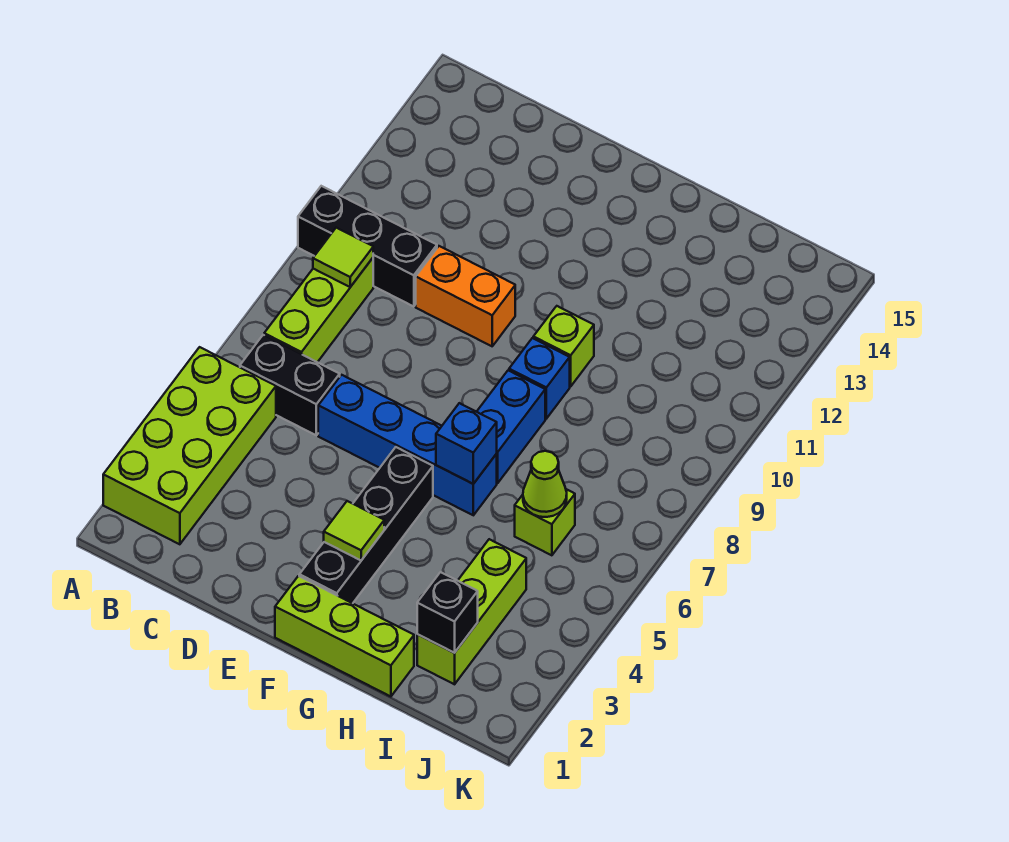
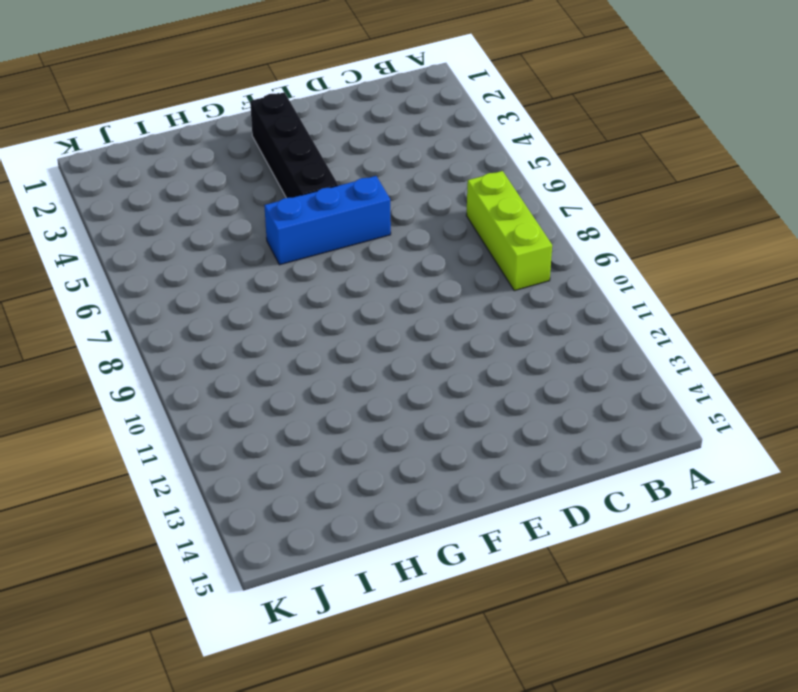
blue brick E6:G6 level 1 -> blue brick D6:G6 level 1
none -> lime brick A2:B5 level 1
none -> black brick A10:C10 level 1
none -> black brick B6:C6 level 1

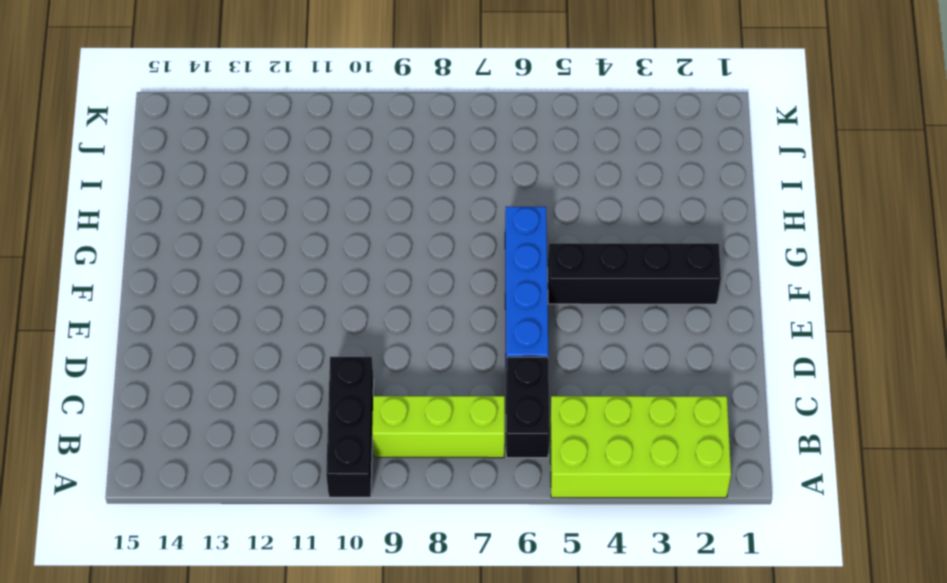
none -> orange brick D10:E10 level 1
none -> lime brick F1:H1 level 1
none -> blue brick G7:G8 level 1

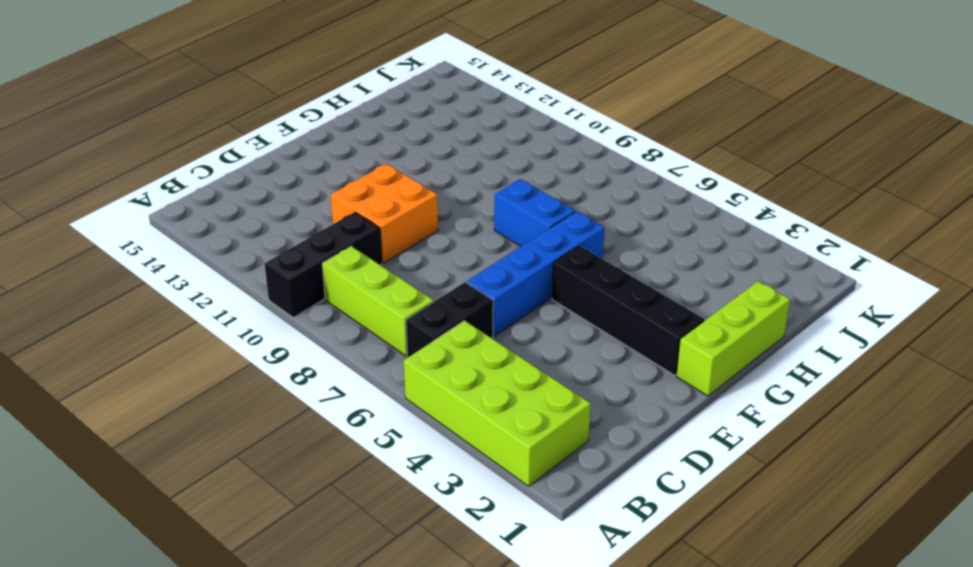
orange brick D10:E11 level 1 -> orange brick D10:E10 level 1
none -> blue brick G9 level 1
none -> lime brick G10 level 1
none -> lime brick I2:I4 level 1

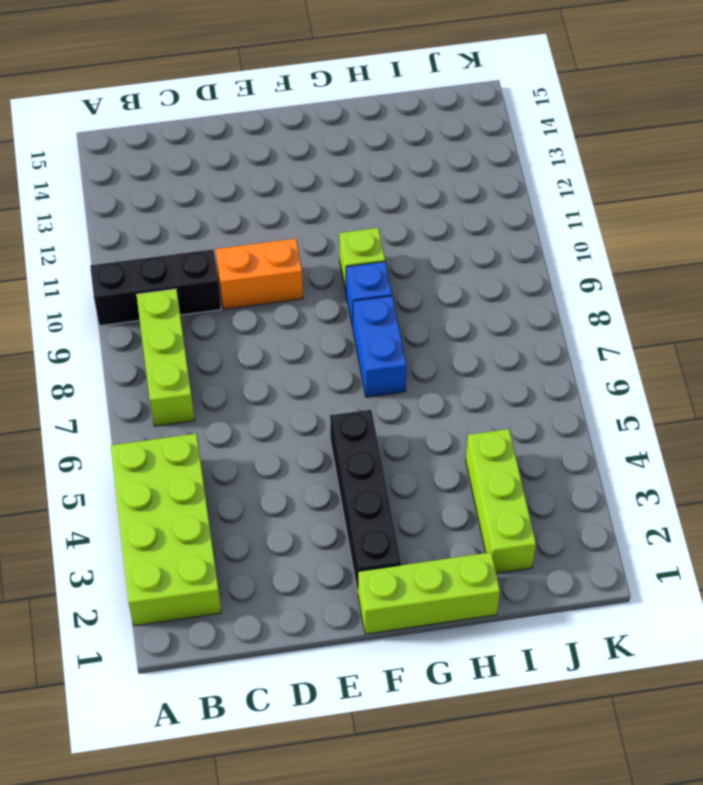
none -> black brick B6:C6 level 1
none -> blue brick D6:G6 level 1
none -> lime brick I6 level 1

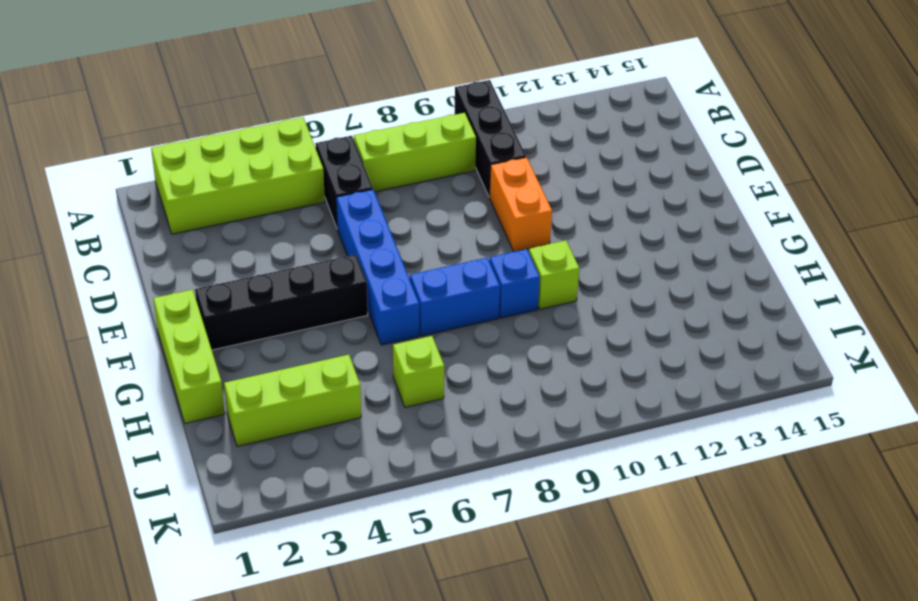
none -> lime tile B9 level 2
none -> lime tile F3 level 2
none -> blue brick G6 level 2

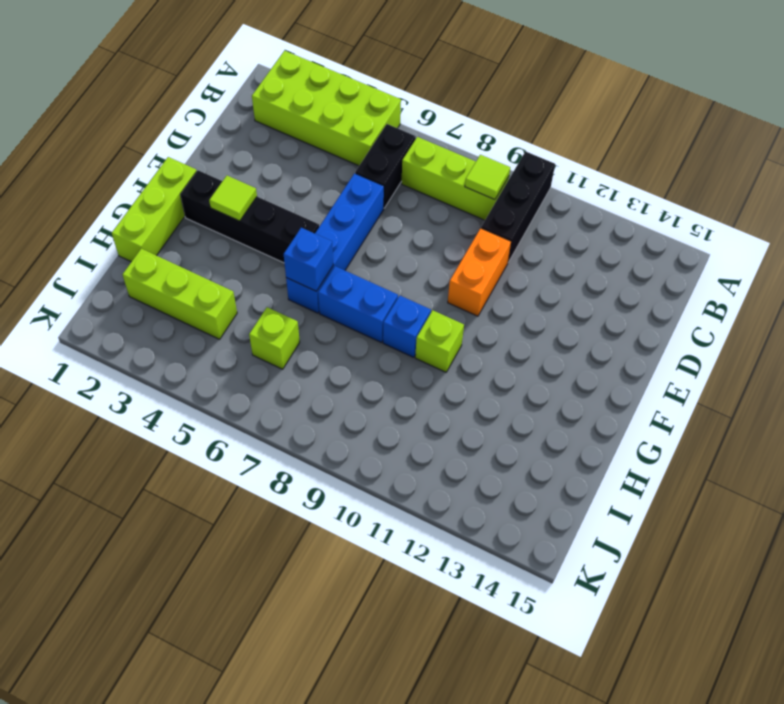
none -> black brick I2 level 2
none -> lime cone I6 level 2

